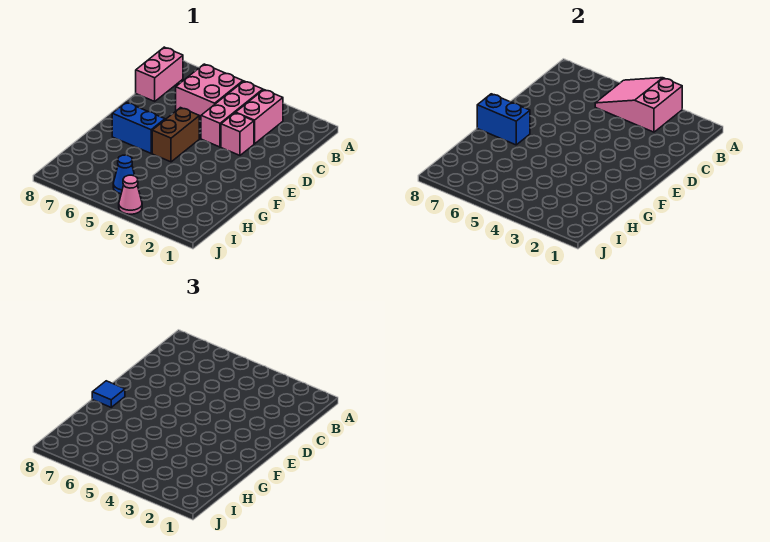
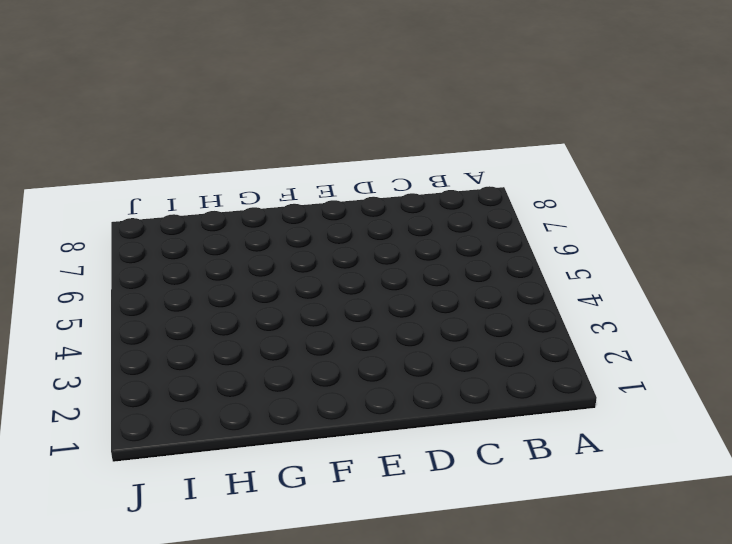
none -> pink brick B3:C3 level 1
none -> pink brick B4:D4 level 1
none -> pink brick B5:C6 level 1

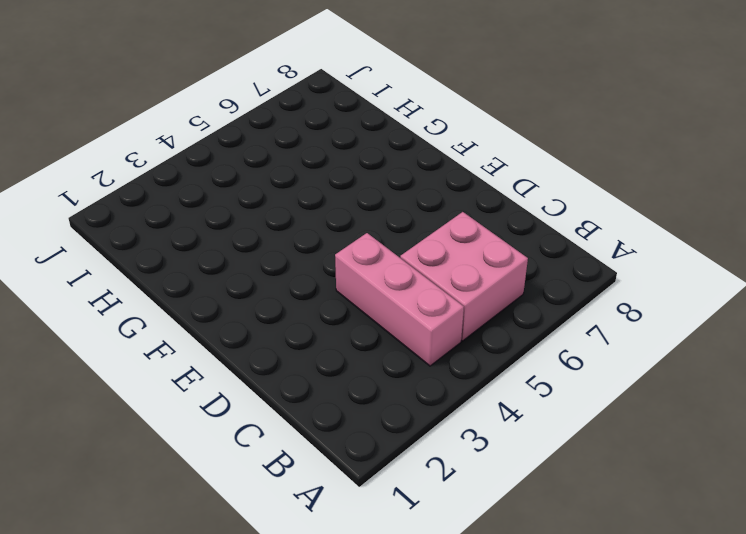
none -> pink brick B3:C3 level 1
none -> pink brick B8:C8 level 1
none -> pink brick D3 level 1

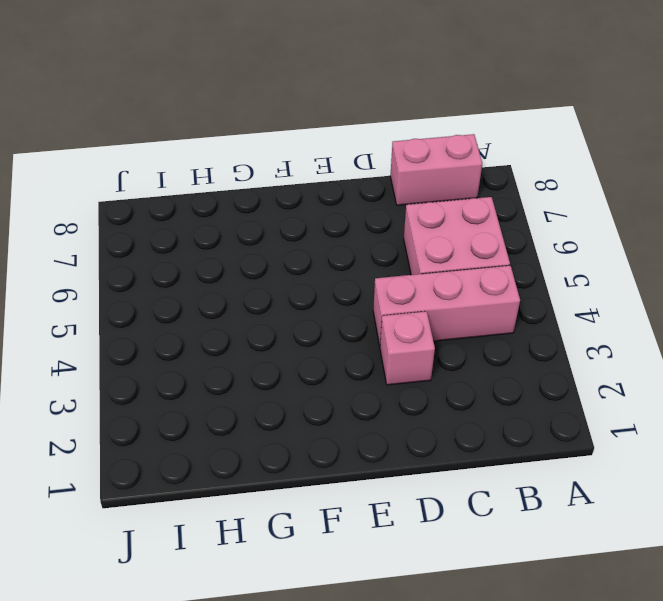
none -> pink brick B3:C3 level 1
none -> brown brick E5:F5 level 1
none -> blue brick F6:F7 level 1

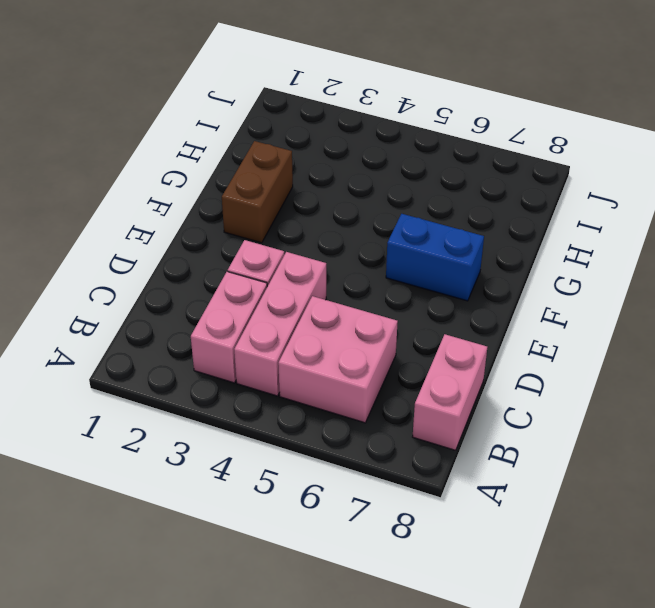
brown brick F2:G2 level 1 -> brown brick E5:F5 level 1
none -> blue cone I5 level 1
none -> pink cone J4 level 1
none -> pink slope A3:B5 level 2 top 3

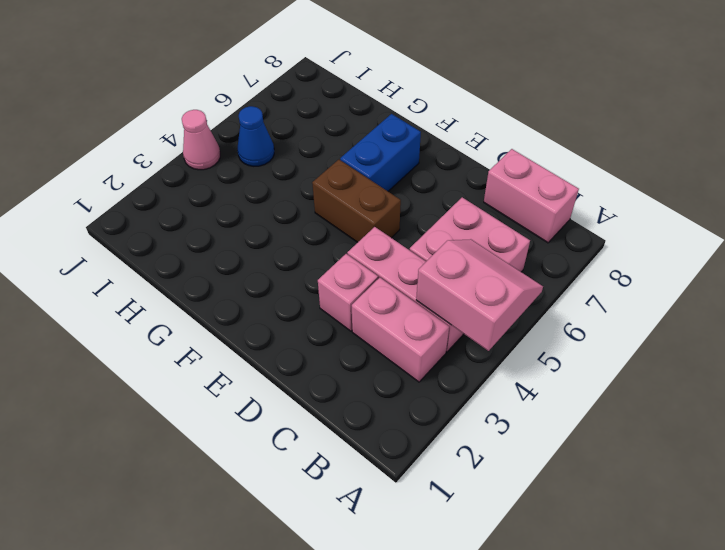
pink slope A4:B5 level 2 top 4 -> pink slope A3:B5 level 2 top 3
none -> blue brick F7:F8 level 2
none -> blue tile F8 level 3

